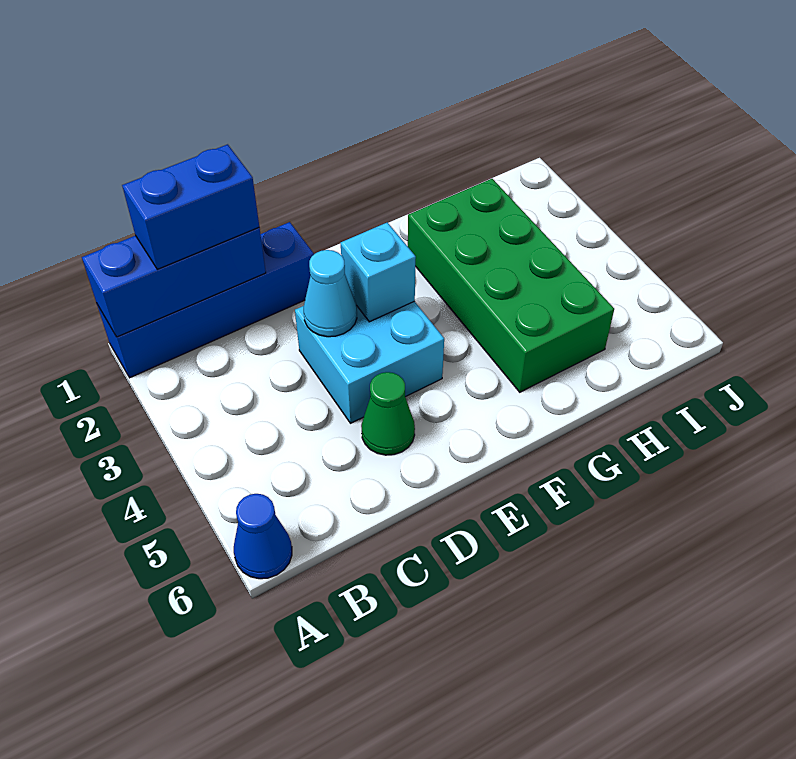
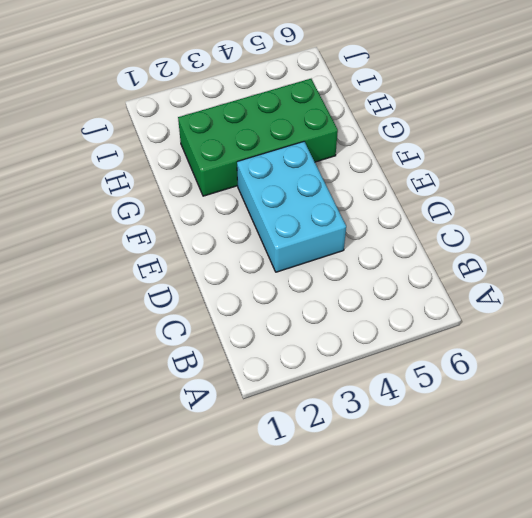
cyan brick D3:F4 level 1 -> cyan brick D3:E4 level 1
none -> blue brick A1:D1 level 1
none -> blue cone A6 level 1

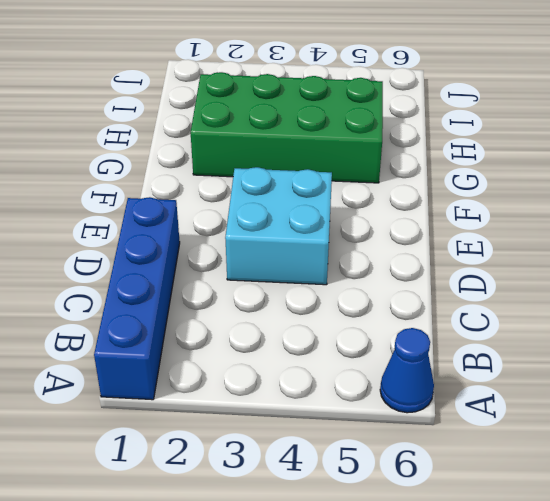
none -> green cone D5 level 1
none -> blue brick A1:C1 level 2

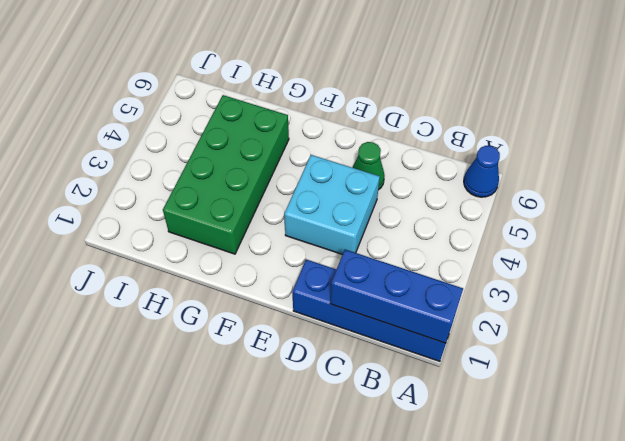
none -> cyan cone D3 level 2
none -> cyan brick E3 level 2

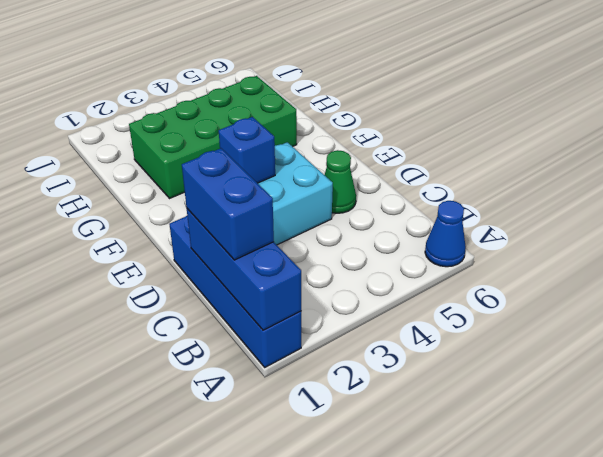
blue brick E3 level 2 -> cyan brick E3 level 2
none -> cyan cone D3 level 2

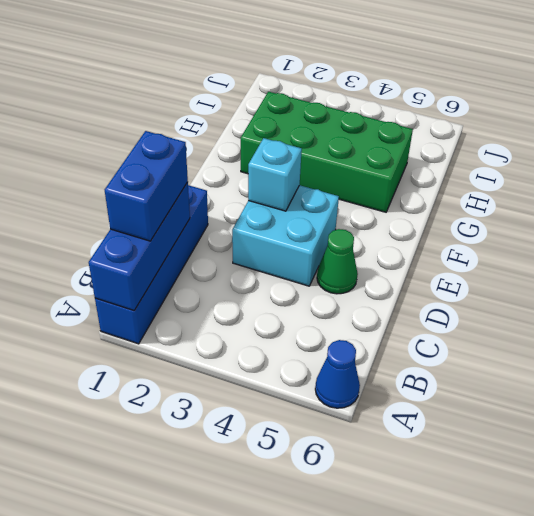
none -> cyan cone D3 level 2

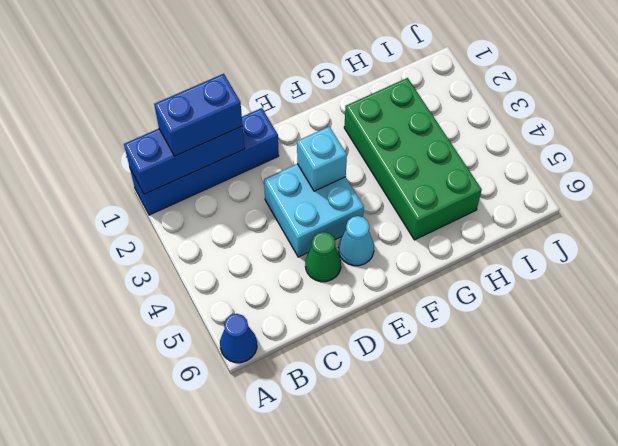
cyan cone E5 level 1 -> cyan cone D3 level 2

